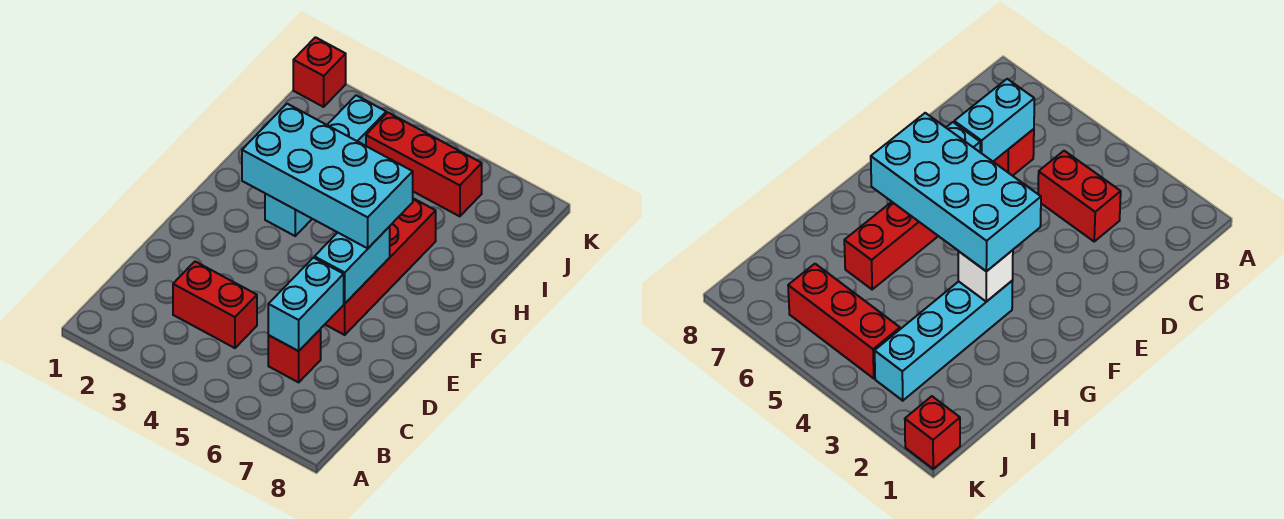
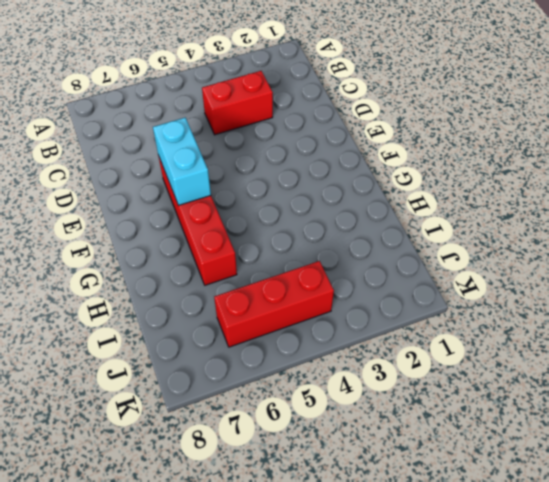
none -> red brick C6 level 1
none -> cyan brick G3:J3 level 1

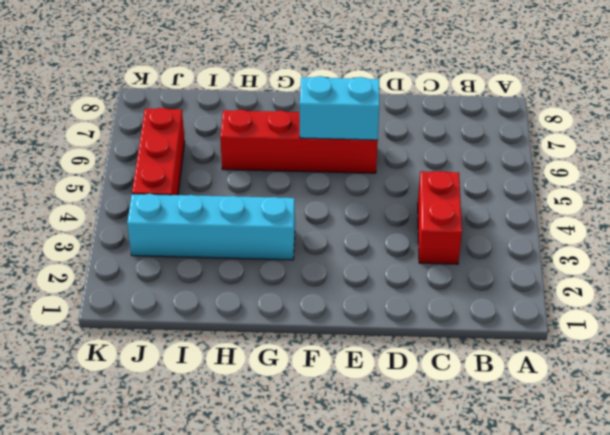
none -> red brick C6 level 1
none -> red brick K1 level 1

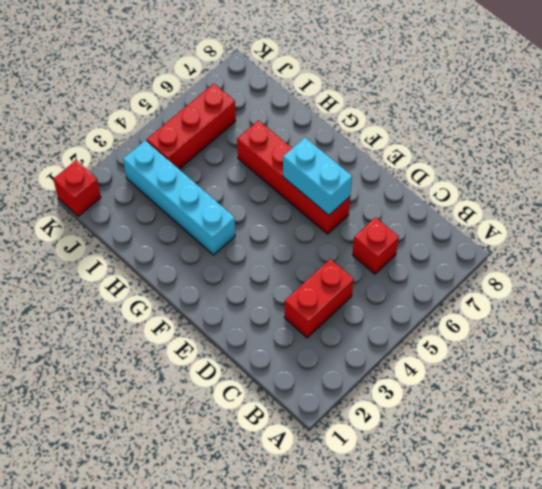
none -> cyan brick C6:D6 level 2
none -> white brick G3 level 2

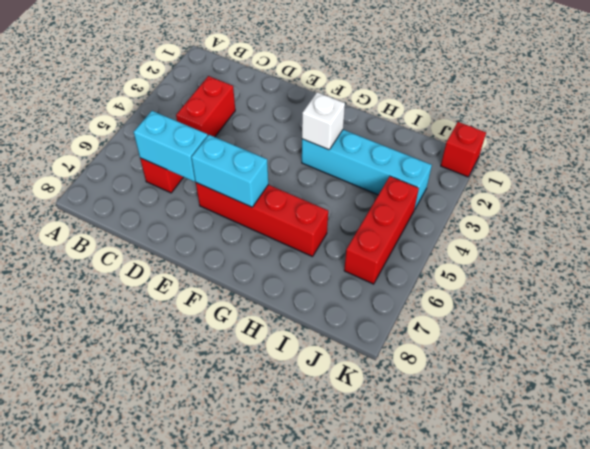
none -> cyan brick F3:G6 level 3

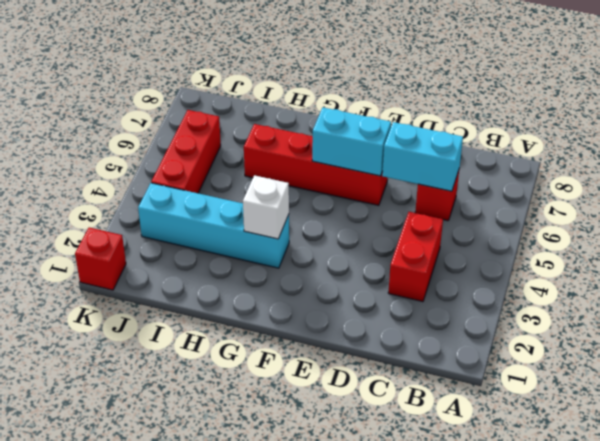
none -> cyan brick F3:G6 level 3

